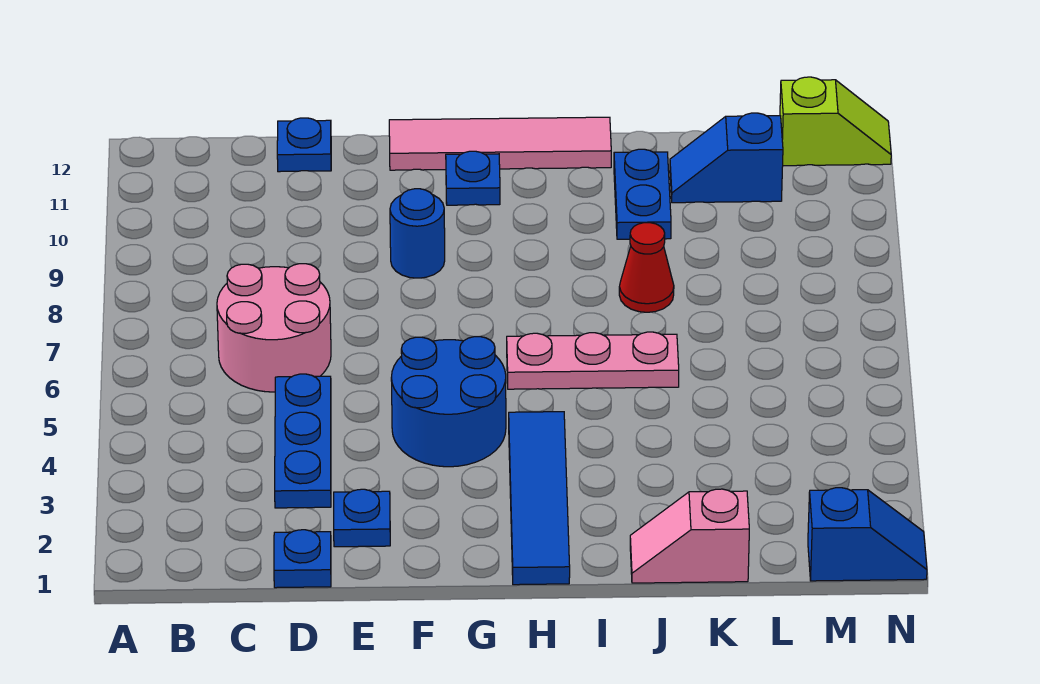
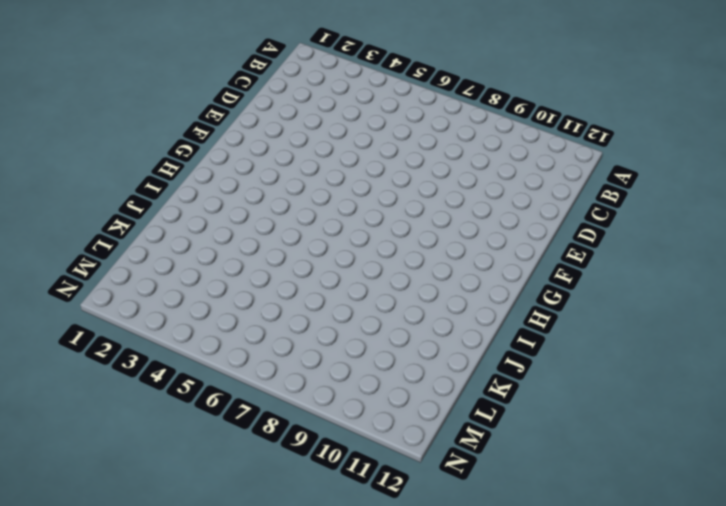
none -> pink round brick C6:D7 level 1
none -> blue plate D1 level 1
none -> blue plate D3:D5 level 1

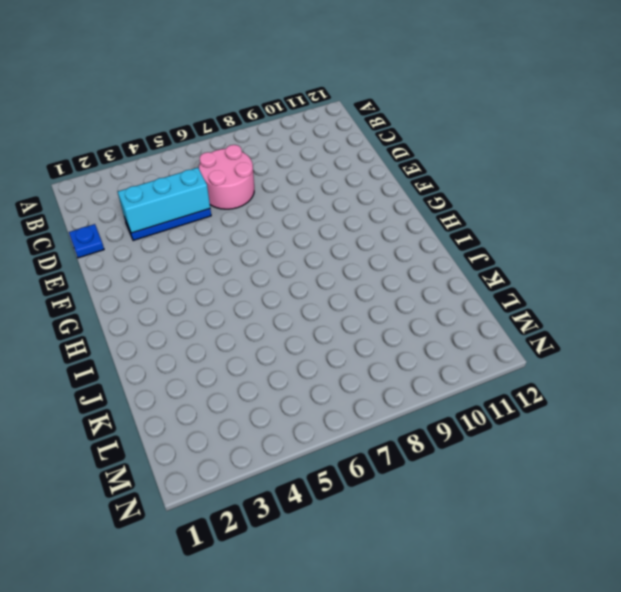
cyan brick D3:D5 level 2 -> none
none -> blue plate D12 level 1
none -> blue plate E2 level 1
none -> blue round brick F4:G5 level 1

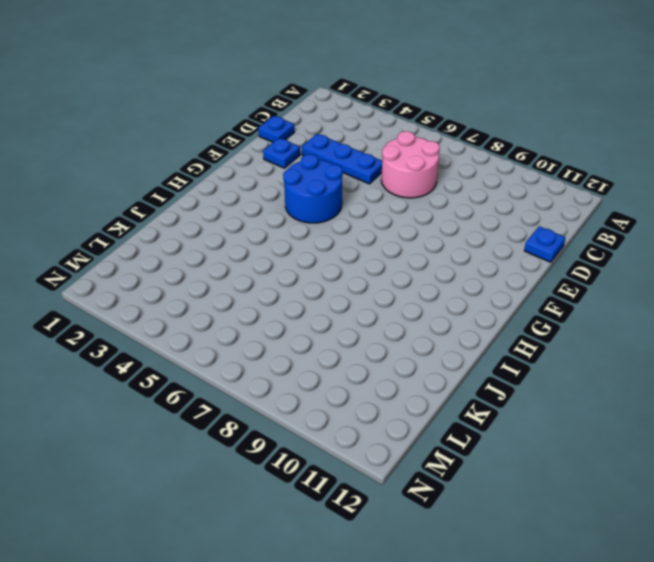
none -> blue round brick F9 level 1
none -> pink tile F12:I12 level 1
none -> blue plate G11 level 1

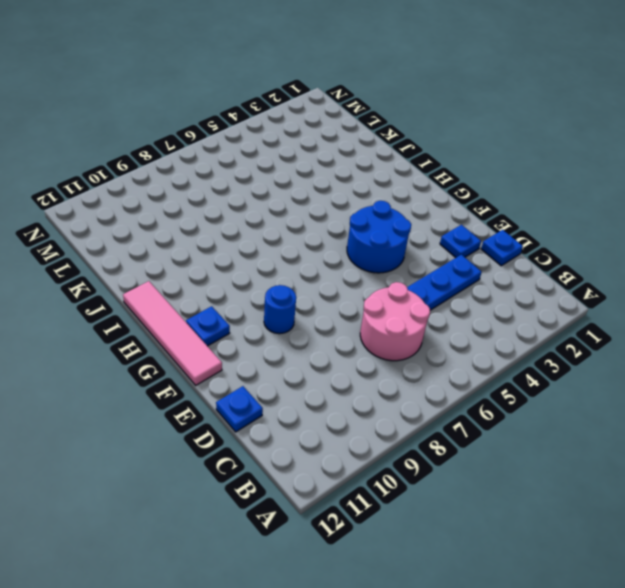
none -> blue tile H1:H4 level 1
none -> pink plate H6:J6 level 1
none -> pink slope J1:K1 level 1 top K

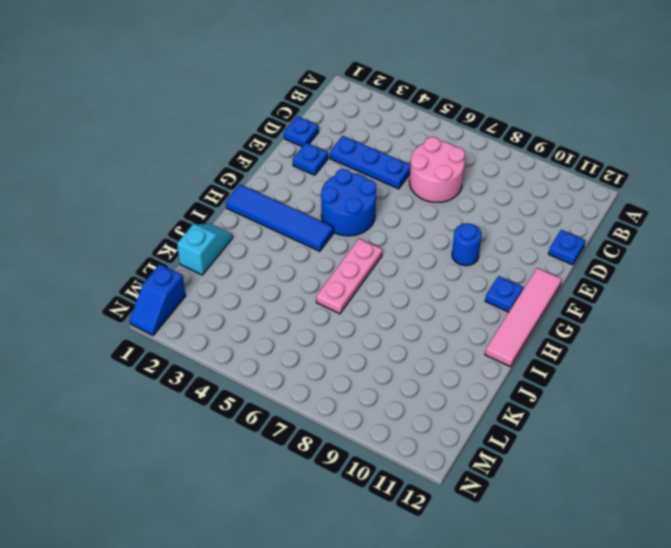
cyan slope J1:K1 level 1 top K -> pink slope J1:K1 level 1 top K
none -> red cone J8 level 1
none -> blue plate J10:J11 level 1
none -> blue slope K11:L11 level 1 top L

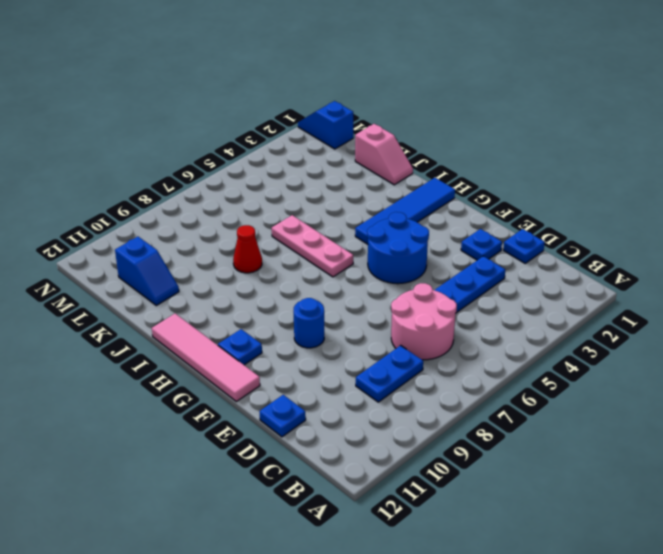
blue plate C8:C9 level 1 -> blue plate J10:J11 level 1
none -> lime slope M12:N12 level 1 top M

